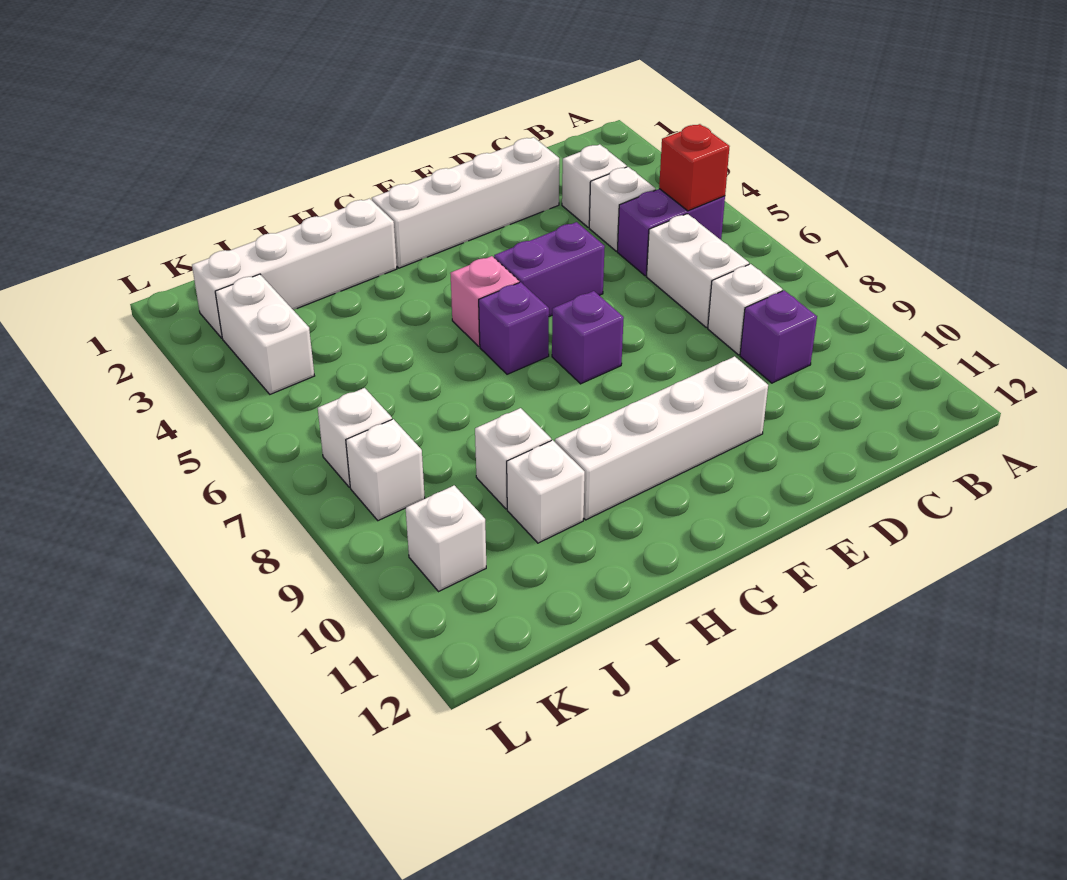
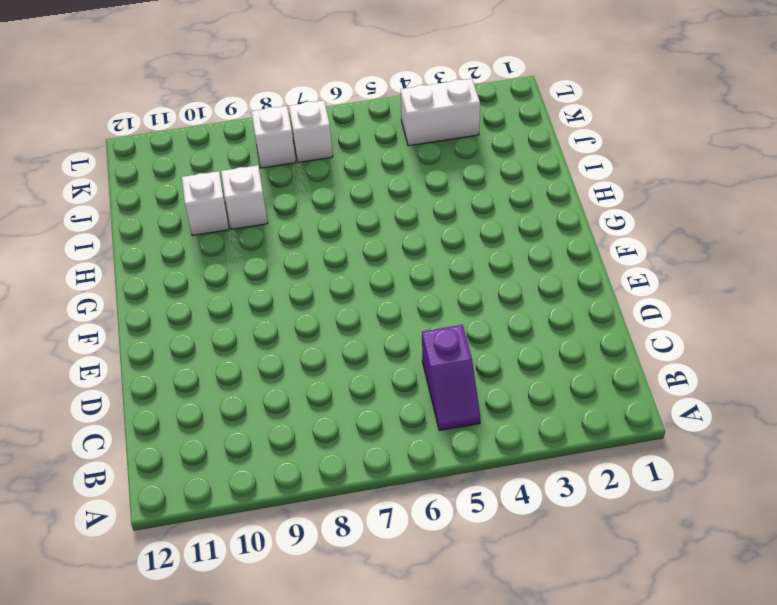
purple slope B5:C5 level 1 top C -> purple brick B5:C5 level 1
none -> white brick C3 level 1
none -> white brick C4 level 1
none -> white brick C6:C7 level 1

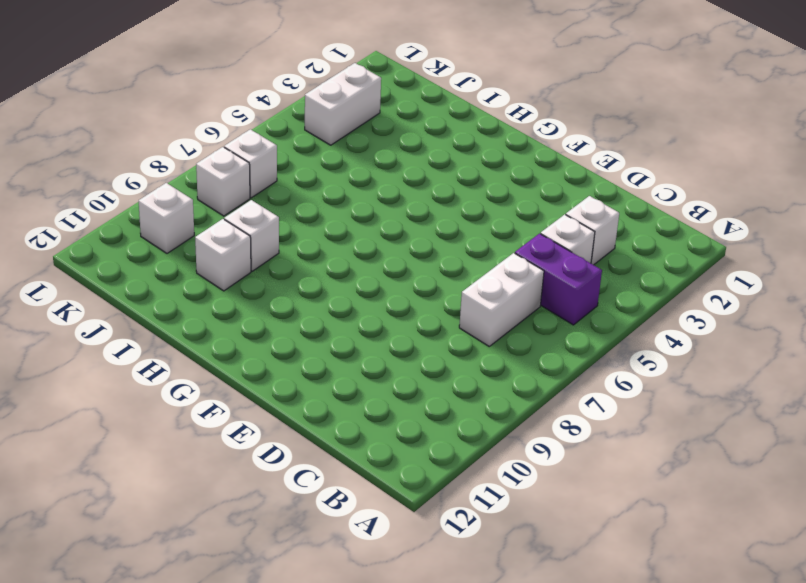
none -> white brick C8 level 1
none -> purple brick C9 level 1
none -> white brick D2:G2 level 1

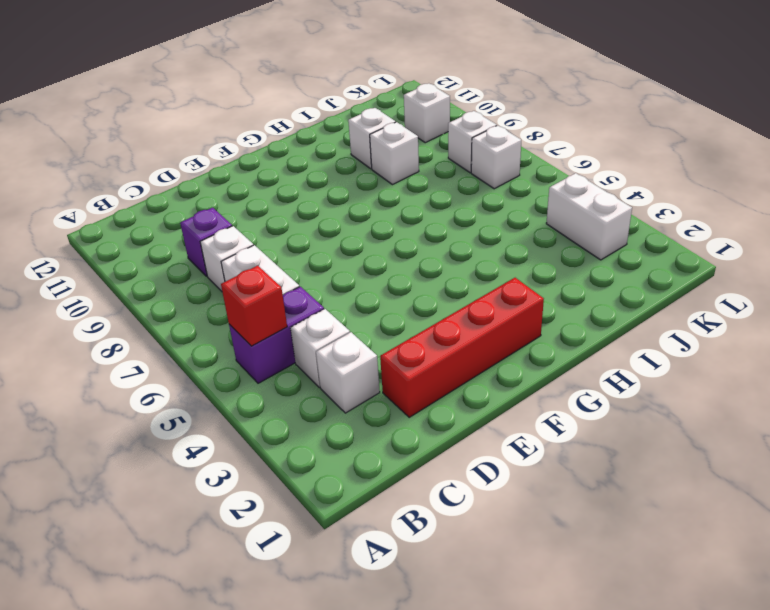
red brick D2:G2 level 1 -> white brick D2:G2 level 1
none -> purple brick E5:F5 level 1
none -> white brick E10:H10 level 1
none -> purple brick F7 level 1

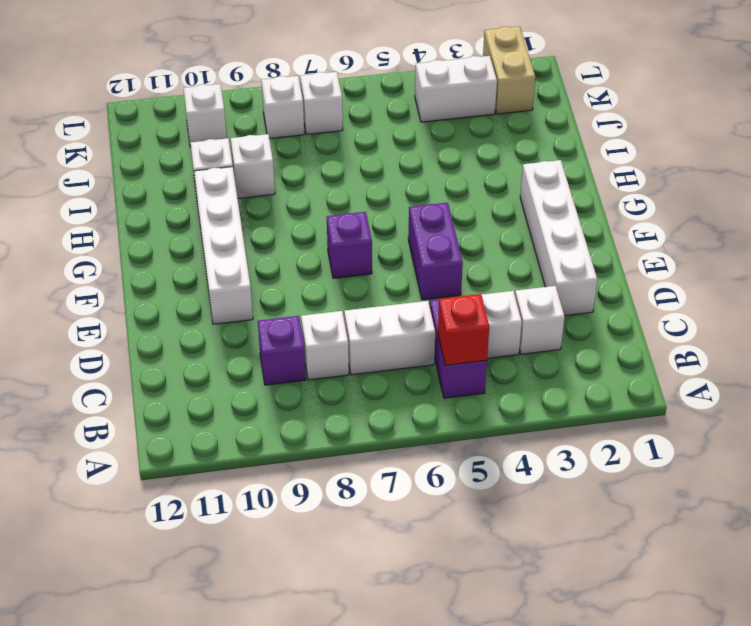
tan brick K2:L2 level 1 -> white brick H2:K2 level 1
none -> pink brick G5 level 1
none -> purple brick G6 level 1

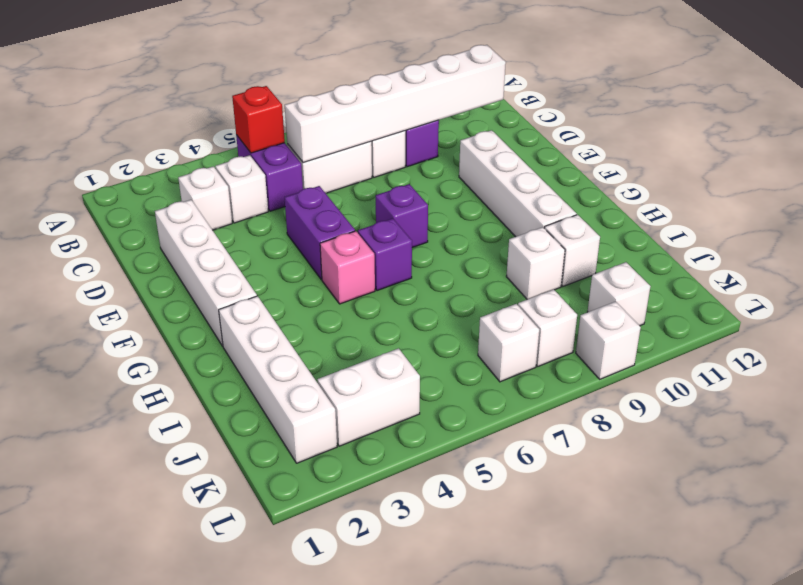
white brick C6:C11 level 2 -> none
white brick L9 level 1 -> none

